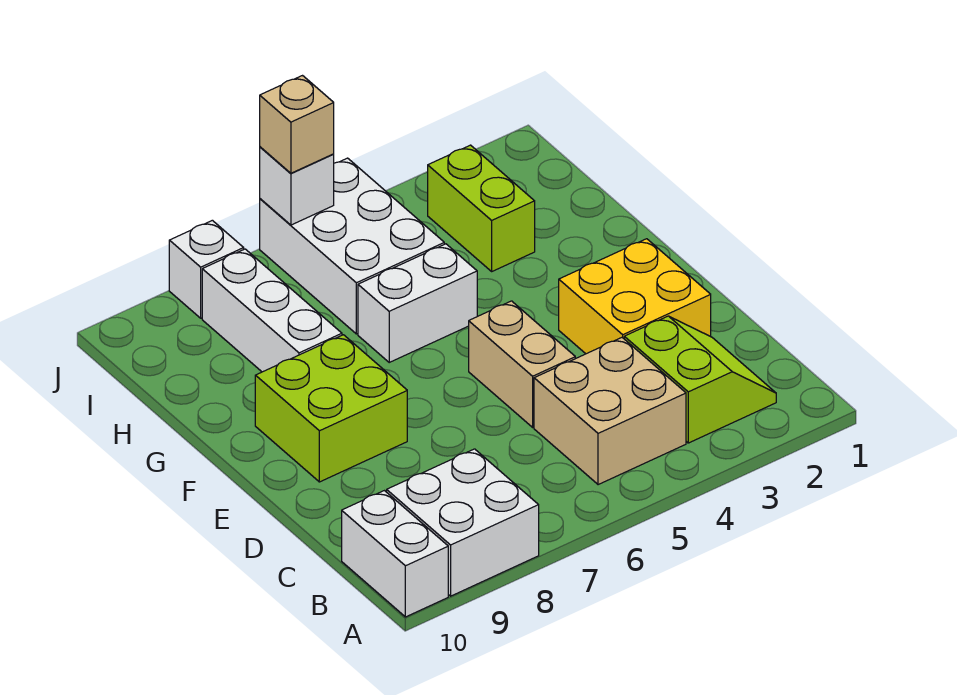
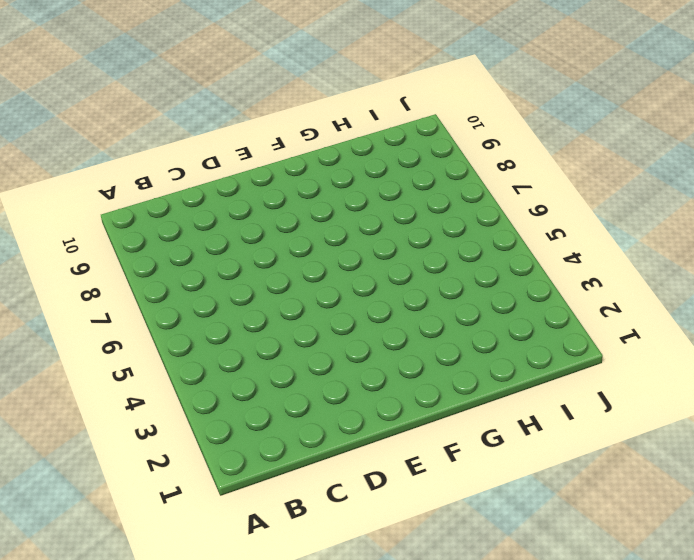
none -> white brick A8:B9 level 1
none -> white brick A10:B10 level 1
none -> lime slope B2:C3 level 1 top 3

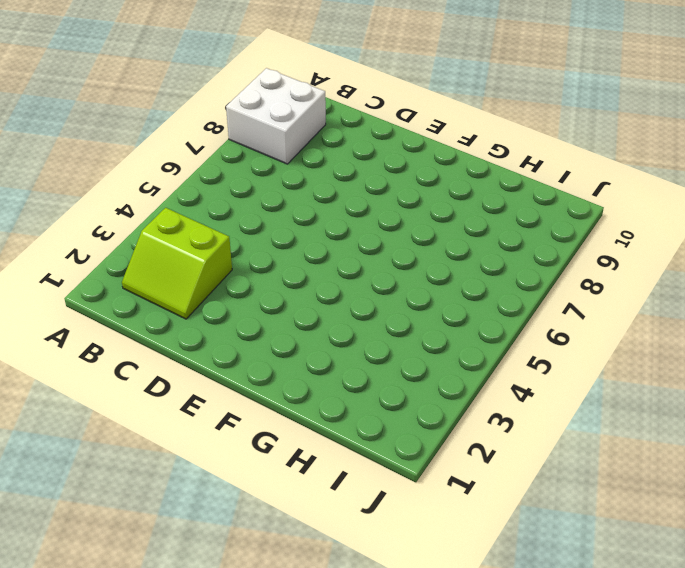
none -> white brick A10:B10 level 1
none -> tan brick B4:C5 level 1
none -> yellow brick D2:E3 level 1

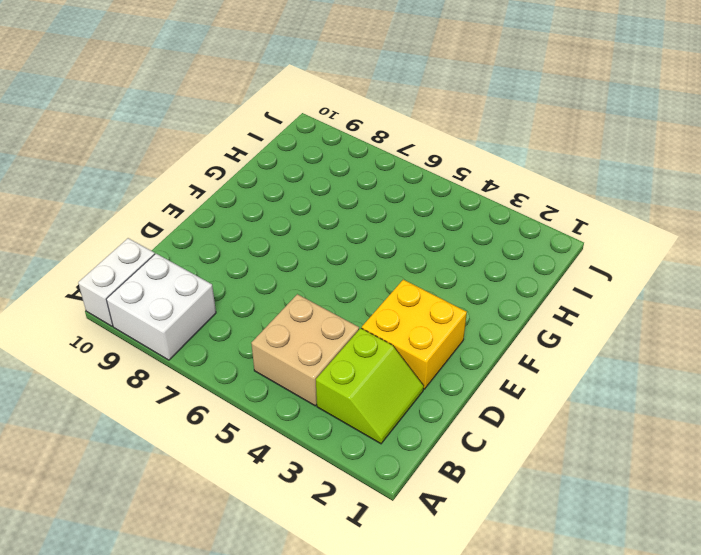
none -> tan brick D5:E5 level 1
none -> lime brick E8:F9 level 1
none -> white brick G5:G6 level 1

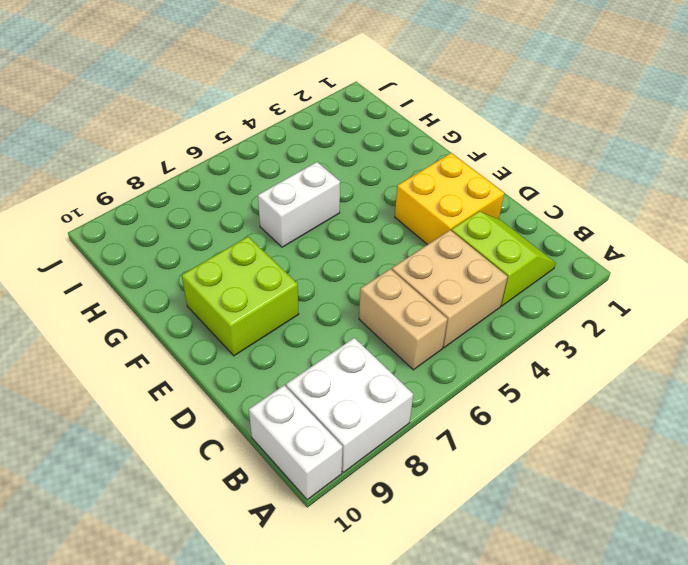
tan brick B6:C6 level 1 -> tan brick D5:E5 level 1
none -> white brick G8:I8 level 1
none -> lime brick H3:I3 level 1
none -> white brick H5:J6 level 1

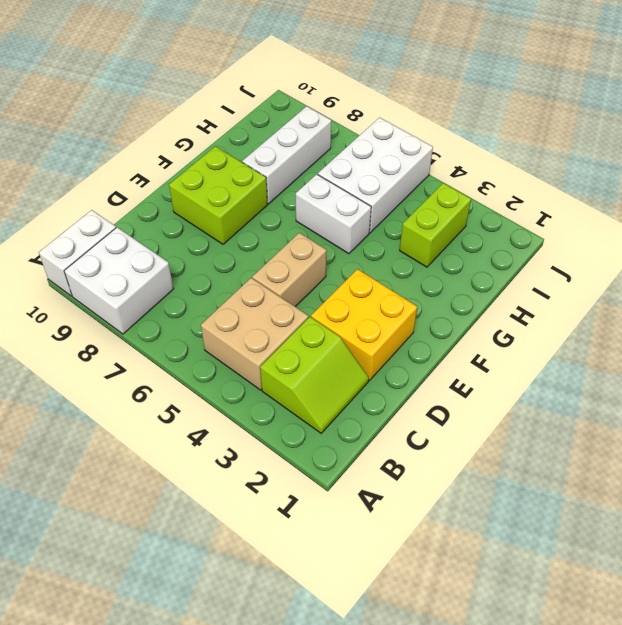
none -> white brick J8 level 1
none -> white brick J6 level 2
none -> tan brick J6 level 3

